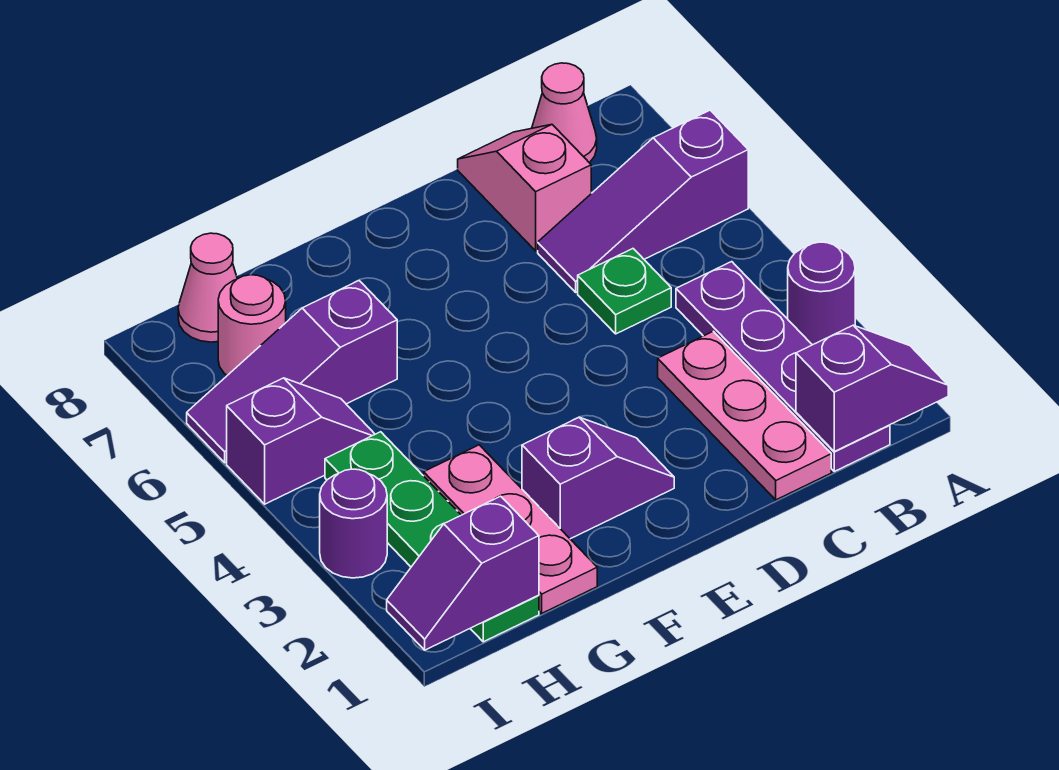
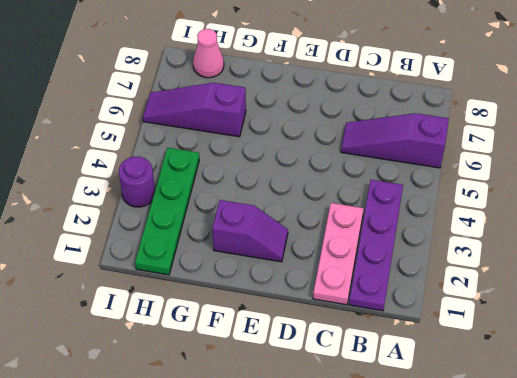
none -> purple round brick A3 level 1
none -> pink cone B8 level 1
none -> green plate C5 level 1

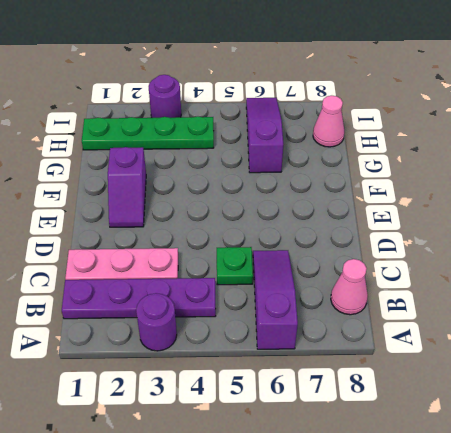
none -> pink slope C7:C8 level 1 top 7
none -> pink plate G1:G3 level 1
none -> purple slope H5:I5 level 1 top I

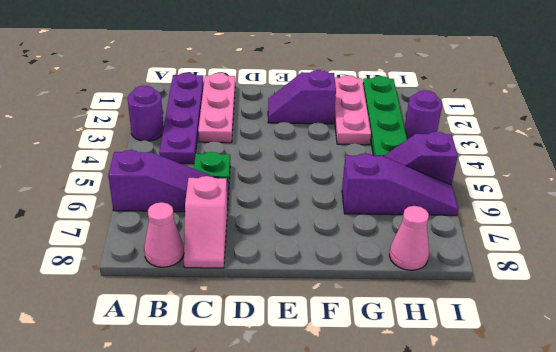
none -> pink round brick H7 level 1
none -> purple slope A1:B1 level 2 top B
none -> purple slope H1:I1 level 2 top H

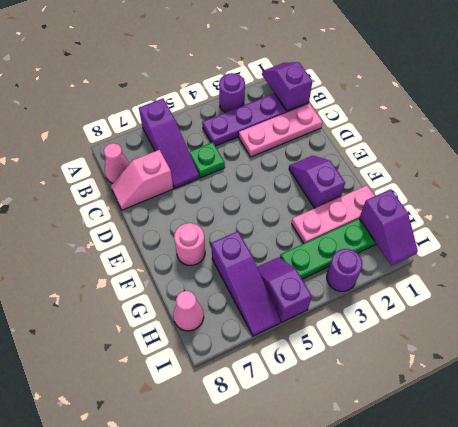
pink round brick F7 level 1 -> pink round brick H7 level 1

